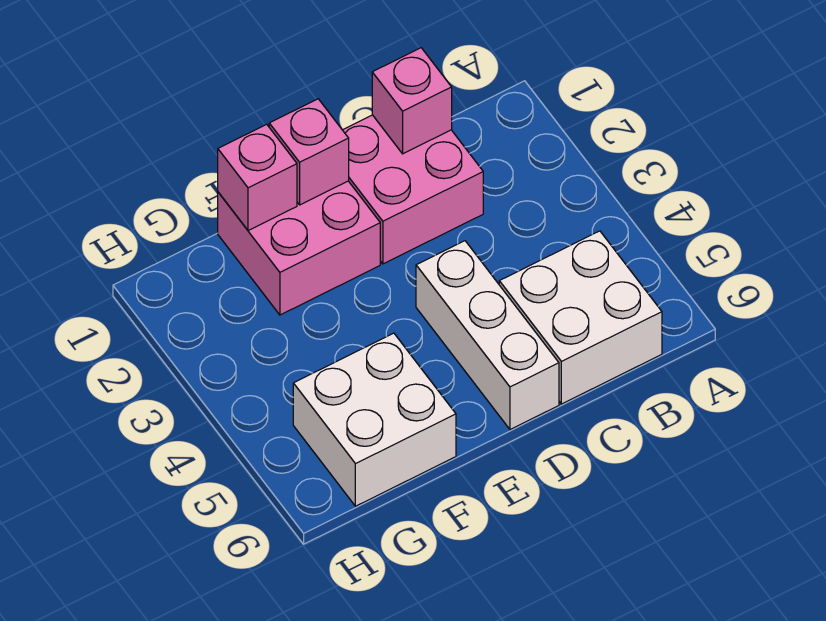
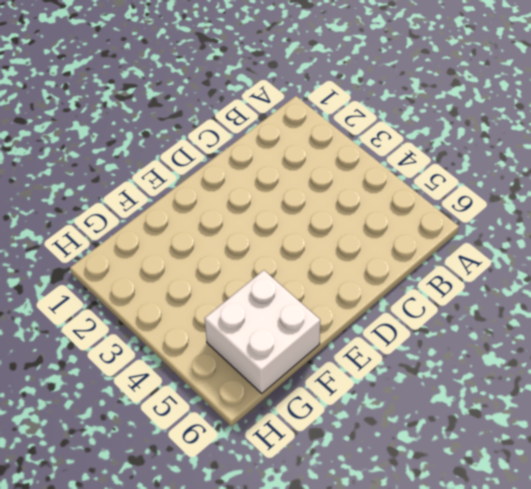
none -> white brick B5:C6 level 1
none -> pink brick C1:D2 level 1

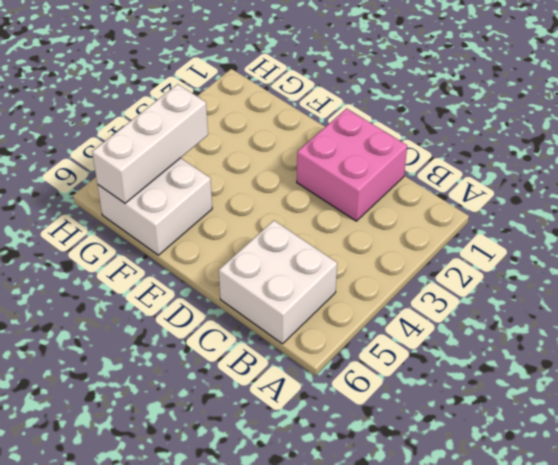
white brick G4:G6 level 2 -> white brick D4:D6 level 1
none -> pink brick E1:F2 level 1
none -> pink brick C1 level 2

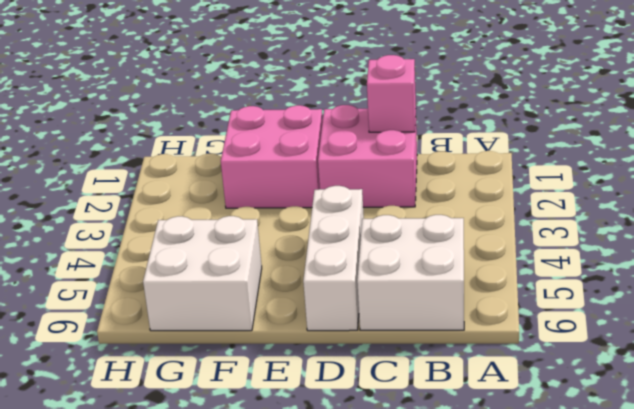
none -> pink brick E1 level 2
none -> pink brick F1 level 2

